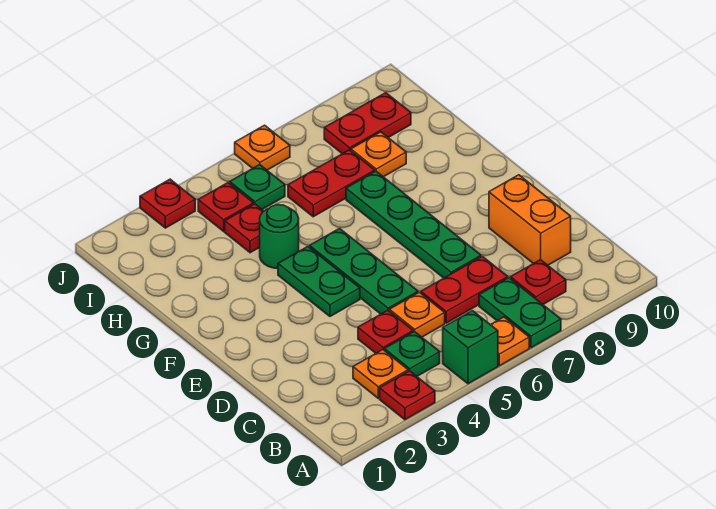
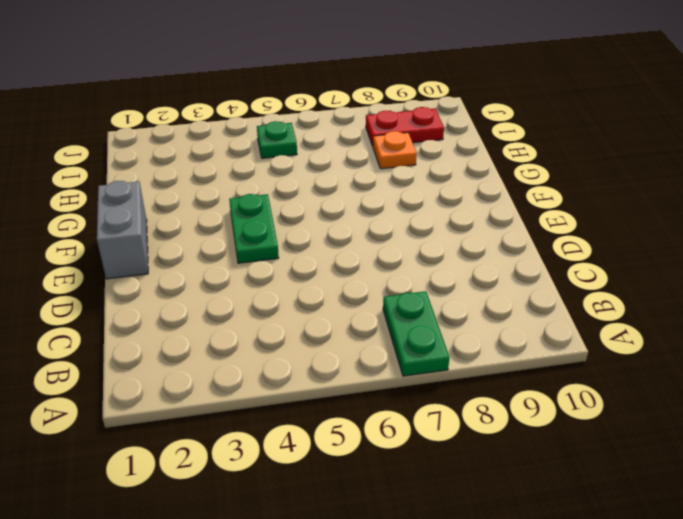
grey brick E1:F1 level 1 -> none
none -> red plate A3 level 1
none -> green brick A5 level 1
none -> orange plate A6 level 1

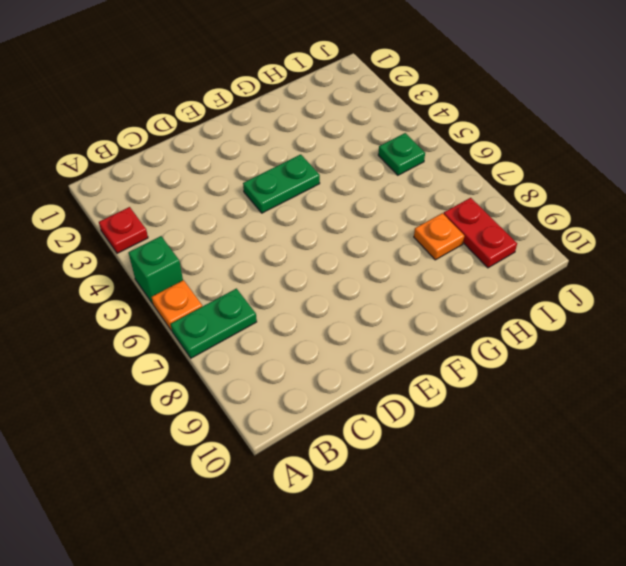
none -> orange plate B3 level 1
none -> green plate B4 level 1
none -> red plate B8 level 1

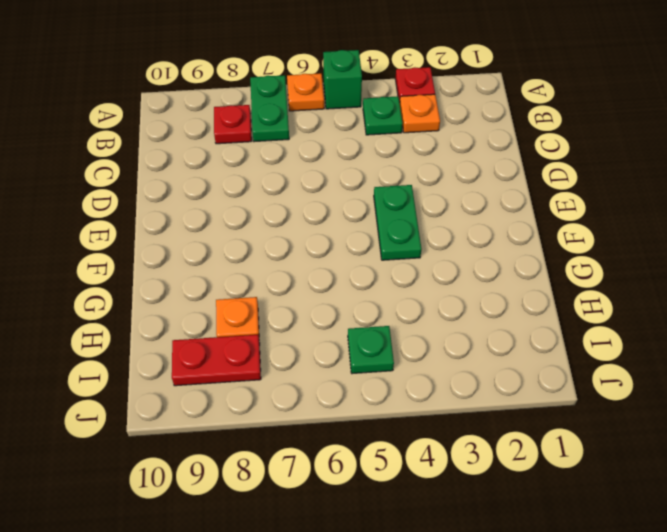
none -> red plate C4 level 1
none -> orange plate C5 level 1
none -> red plate C6:C7 level 1

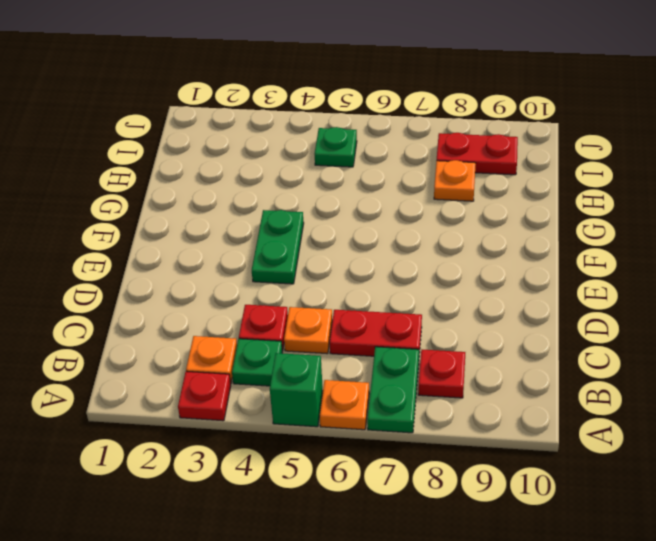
none -> orange brick C9:D9 level 1
none -> green plate D5:F5 level 1
none -> green plate D7:G7 level 1

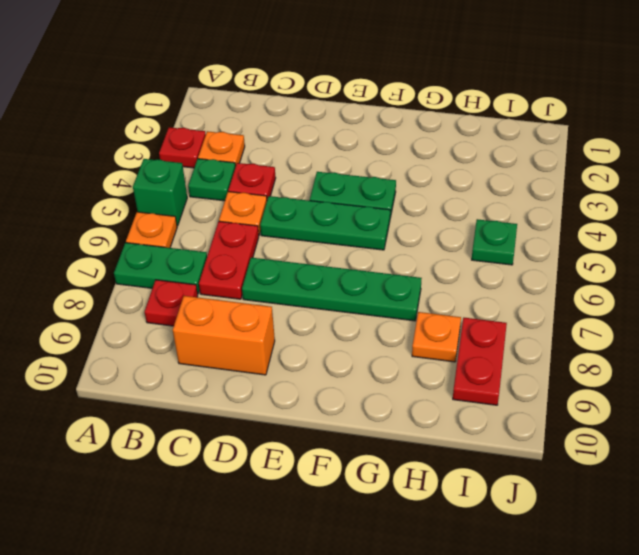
none -> green round brick G4 level 1
none -> red plate H4 level 1
none -> red plate H6:H7 level 1

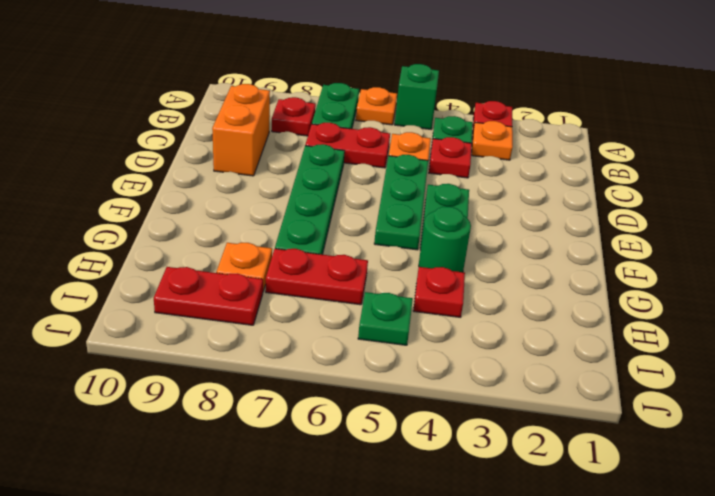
none -> red plate I4 level 1
none -> red plate J3 level 1
none -> orange plate J6 level 1

